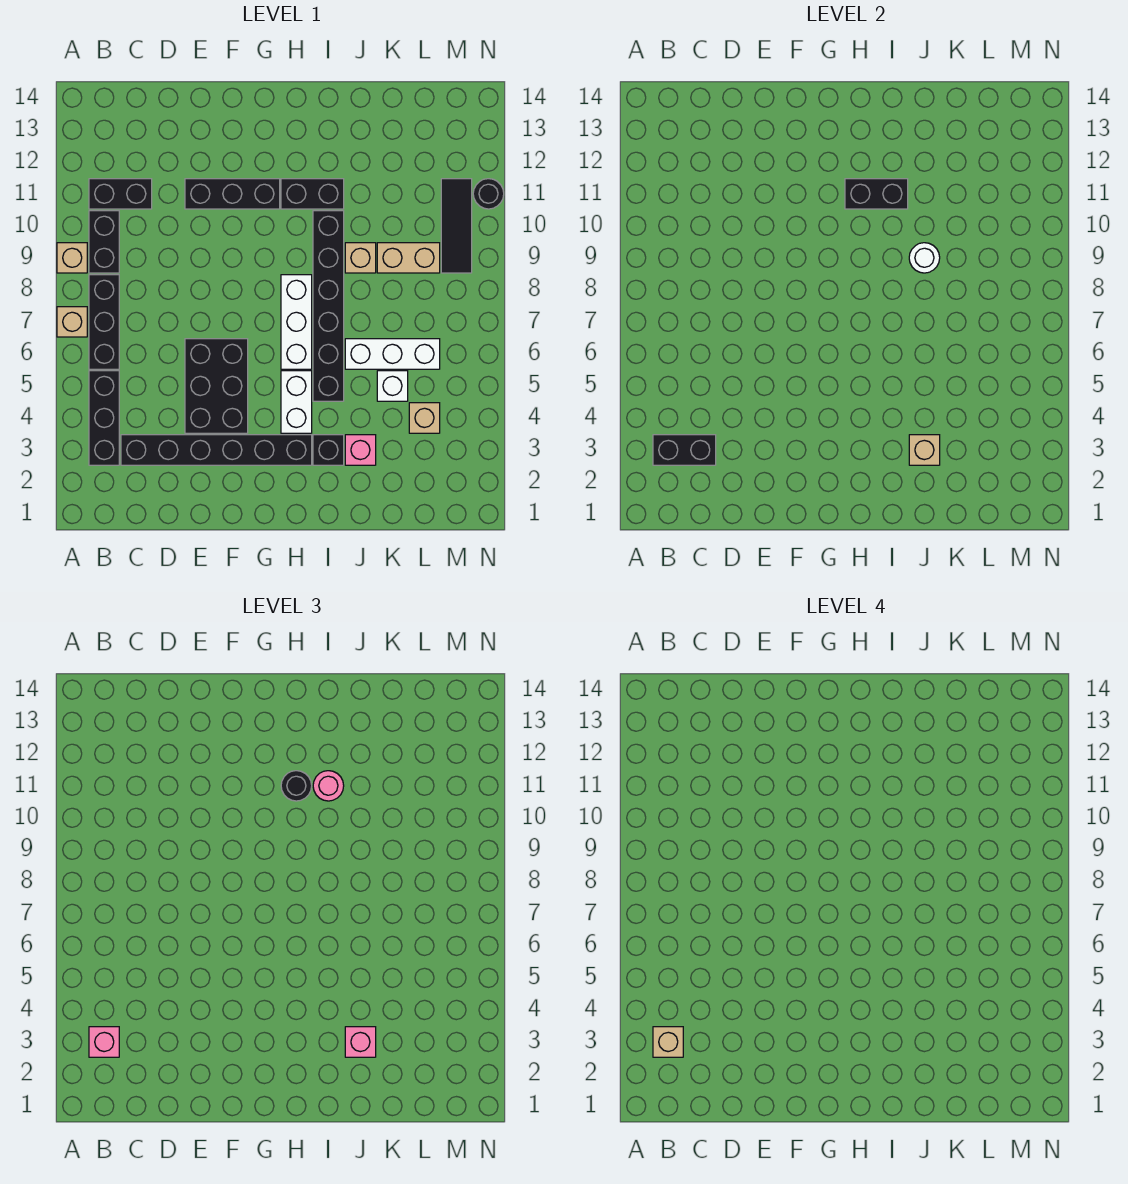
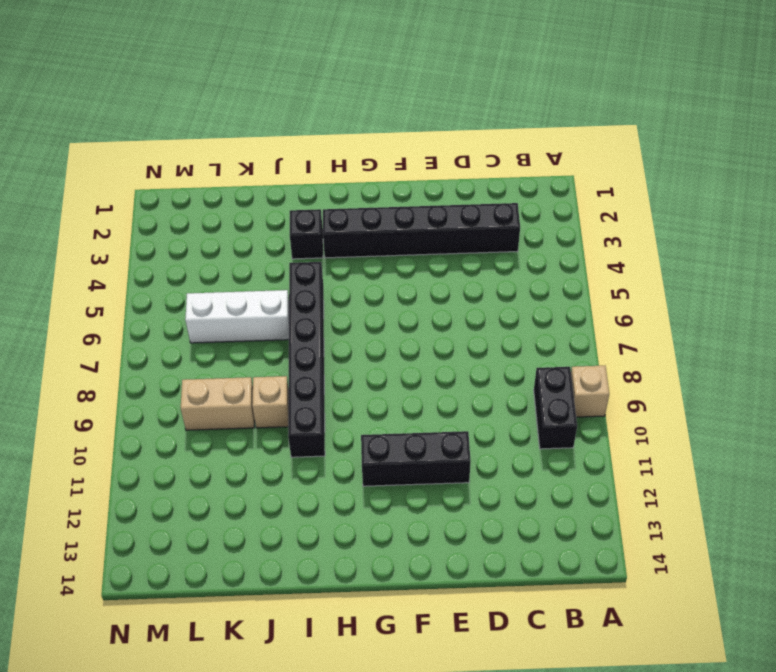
none -> tan brick A7 level 1
none -> black brick B3:B5 level 1
none -> black brick B6:B8 level 1
none -> black brick B11:C11 level 1

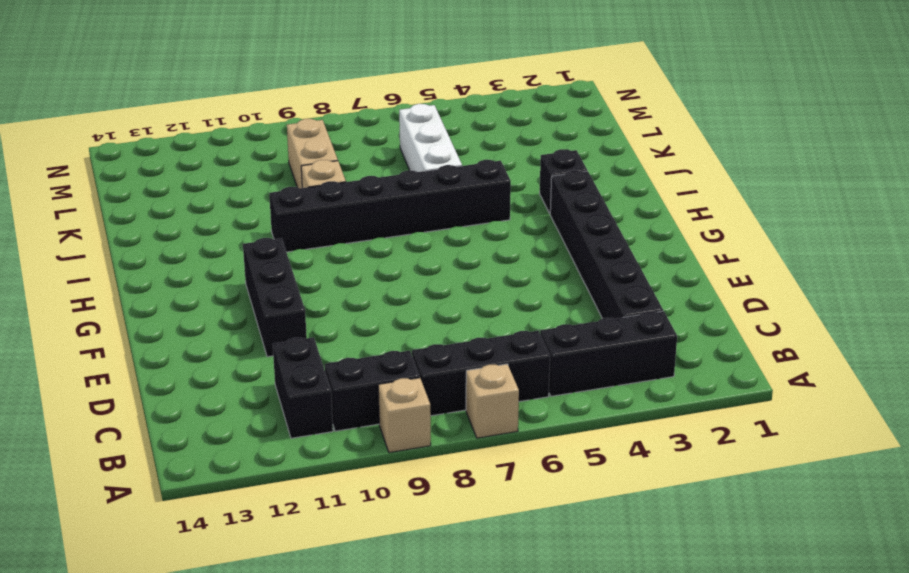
none -> black brick E4:F6 level 1
none -> white brick H4:H5 level 1
none -> white brick H6:H8 level 1
none -> black brick H11:I11 level 1

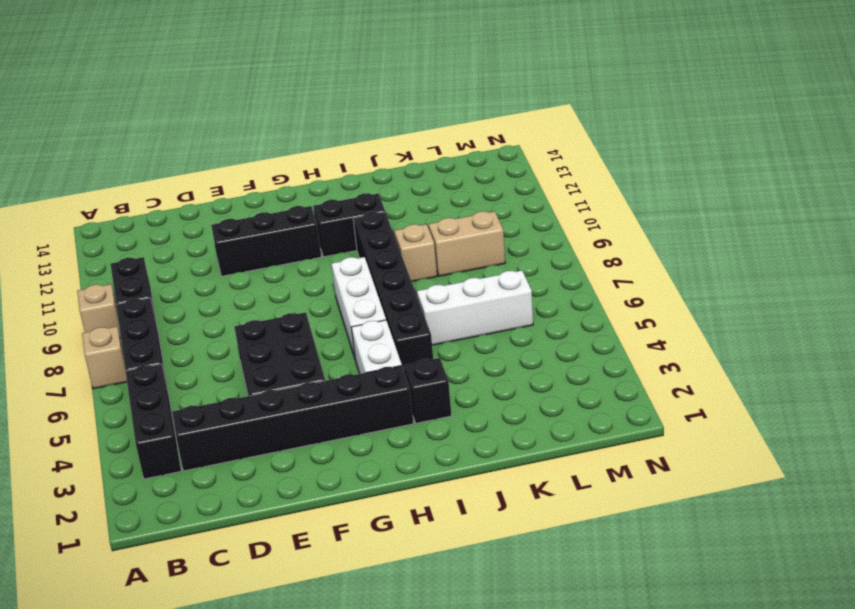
none -> black brick B11:C11 level 1
none -> pink brick J3 level 1
none -> white brick K5 level 1
none -> tan brick L4 level 1

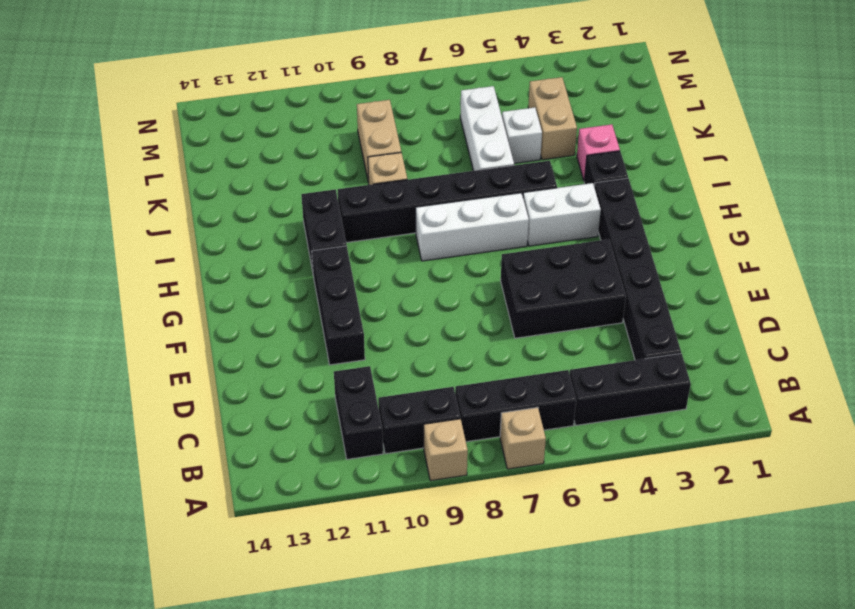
tan brick K4:L4 level 1 -> tan brick L4 level 1
none -> black tile M9:M11 level 1
none -> black round brick N11 level 1
none -> black brick B3:C3 level 2
none -> black brick H11:I11 level 2

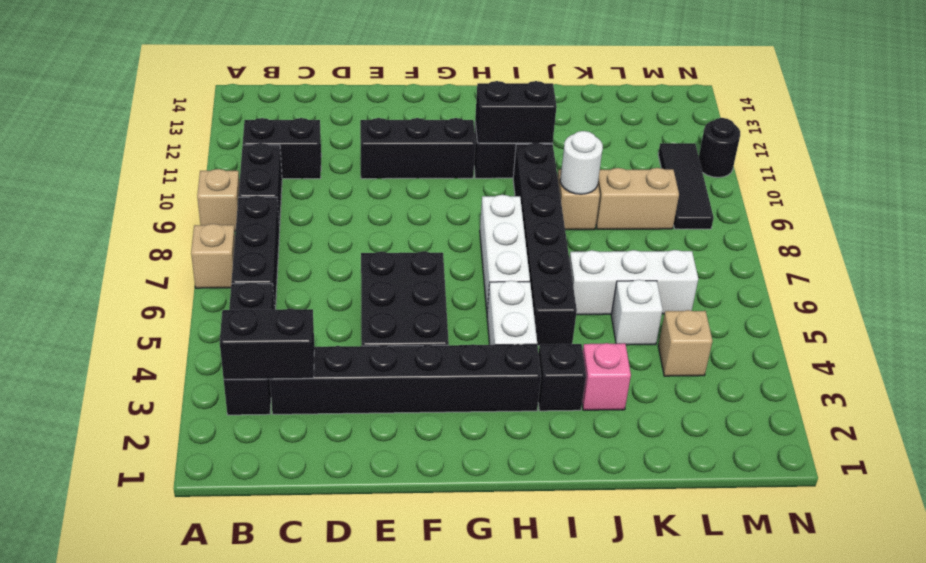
none -> tan brick J3 level 2
none -> pink brick B3 level 3
none -> black round brick H11 level 3
none -> pink round brick I11 level 3

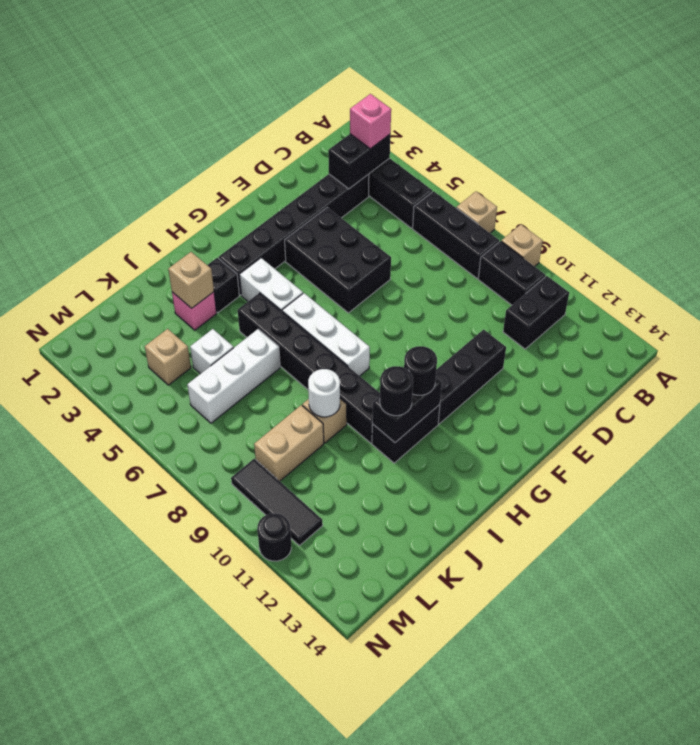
black round brick I11 level 3 -> pink round brick I11 level 3
none -> pink brick J3 level 3
none -> tan brick B3 level 4

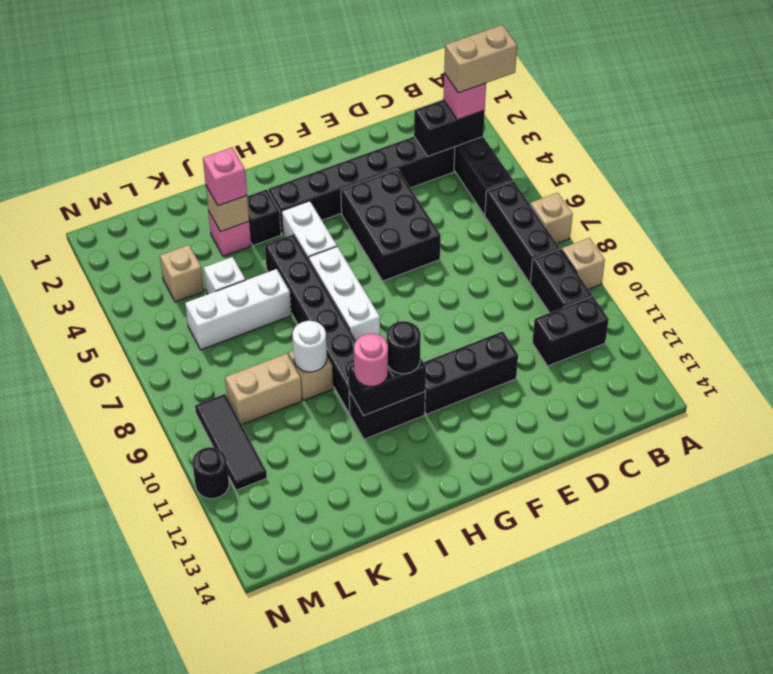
tan brick A3:B3 level 4 -> tan brick B3 level 4

